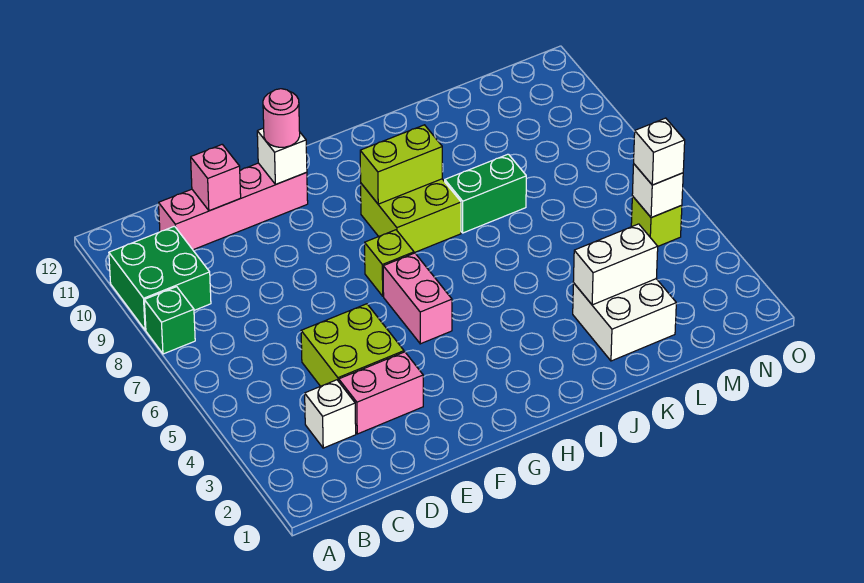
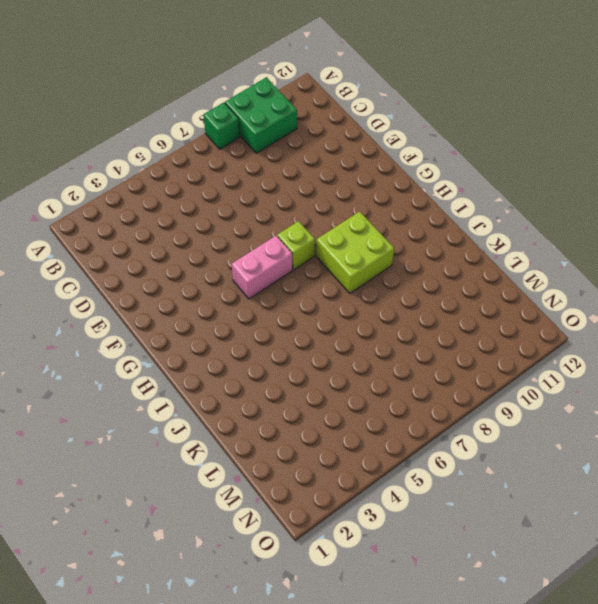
none -> white brick C3 level 1
none -> pink brick C11:F11 level 1
none -> pink brick D3:E3 level 1

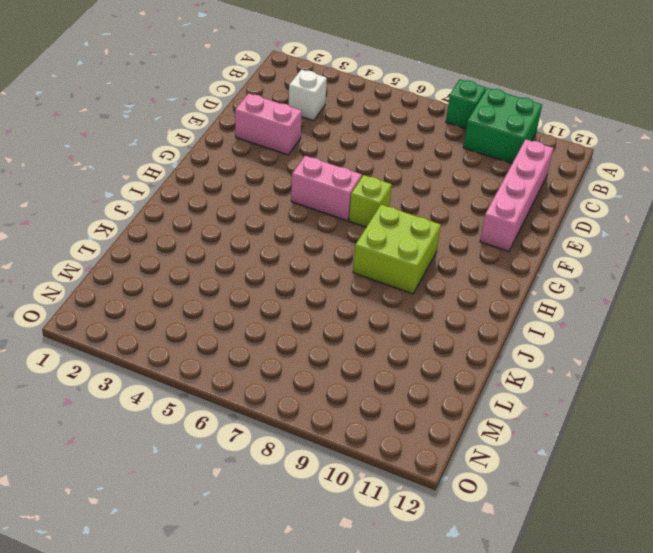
pink brick E2:E3 level 1 -> pink brick D3:E3 level 1
none -> lime brick D4:E5 level 1
none -> green brick J8:K8 level 1
none -> white brick K2:L3 level 1

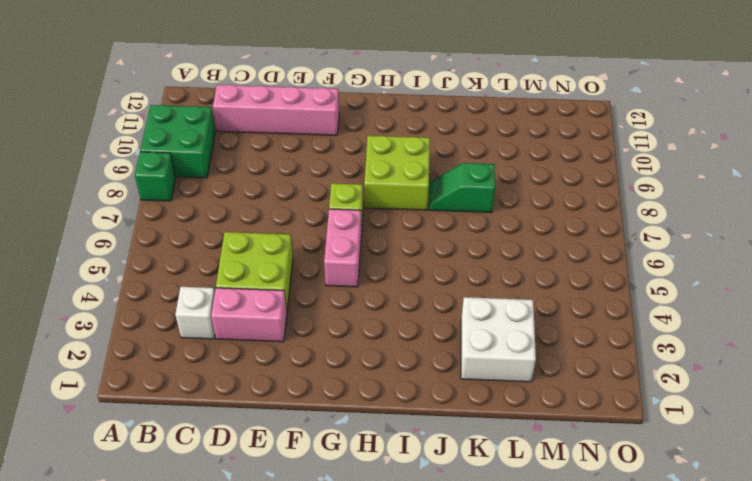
green slope J8:K8 level 1 top K -> green brick J8:K8 level 1
none -> lime brick N5 level 1
none -> pink brick D11 level 2
none -> white brick F11 level 2

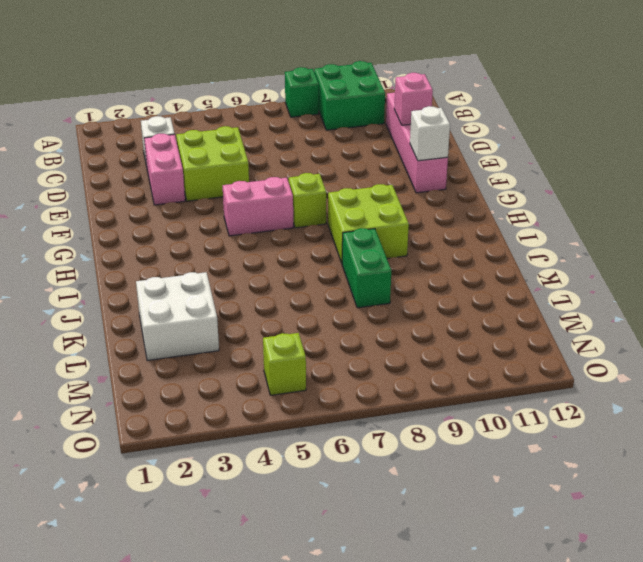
none -> lime brick H9:I9 level 2
none -> white brick K3:L3 level 2
none -> white brick N5 level 2

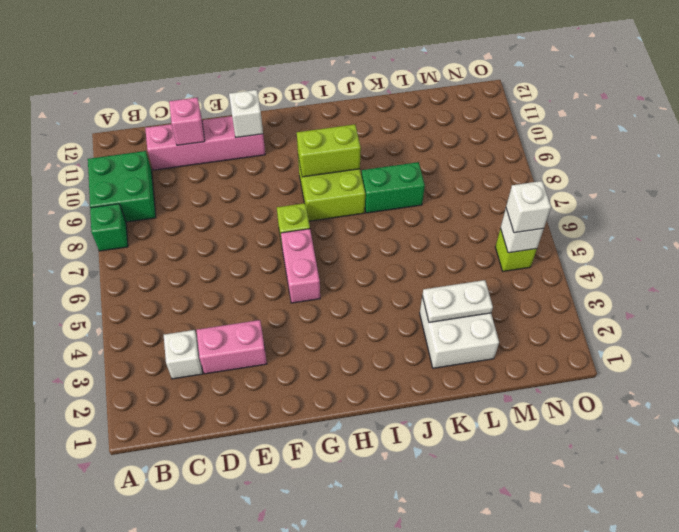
white plate K3:L3 level 2 -> white brick K3:L3 level 2
none -> lime brick D4:E5 level 1
none -> pink round brick F11 level 3

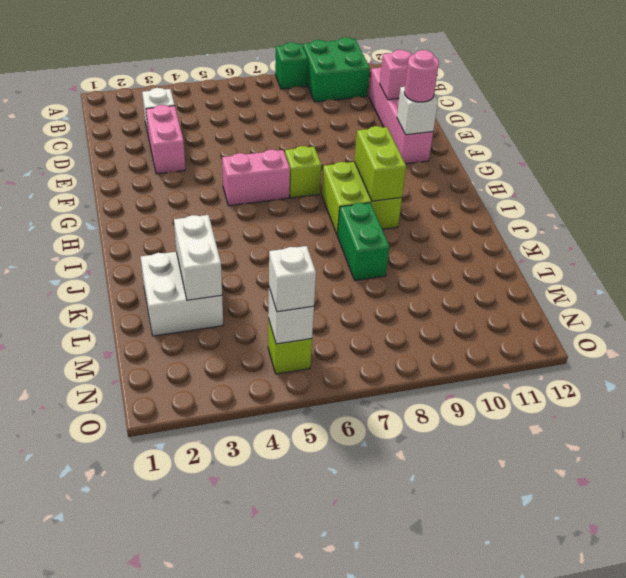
none -> lime brick D4:E5 level 1

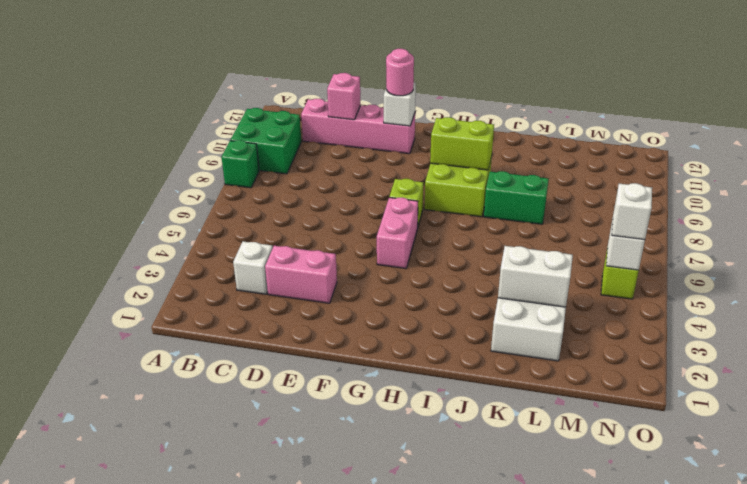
none -> lime brick D4:E5 level 1

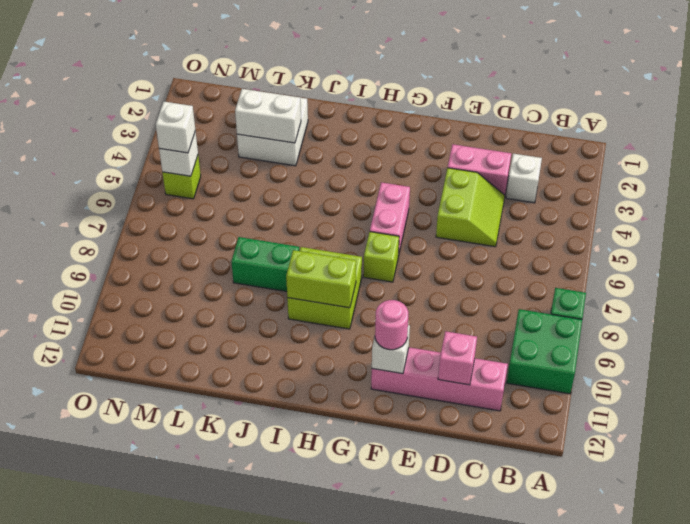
lime slope D4:E5 level 1 top E -> lime brick D4:E5 level 1

